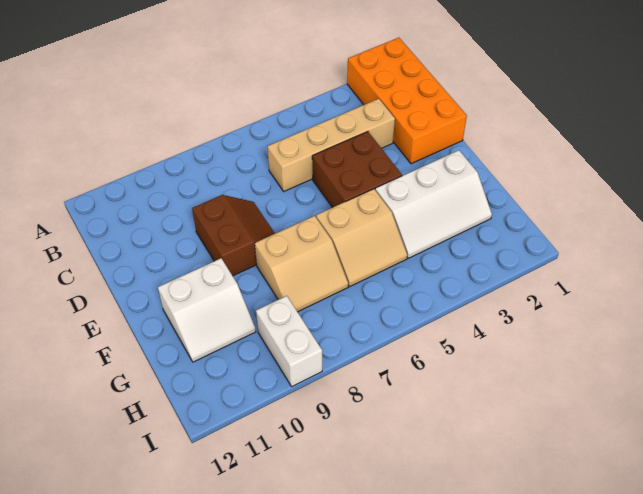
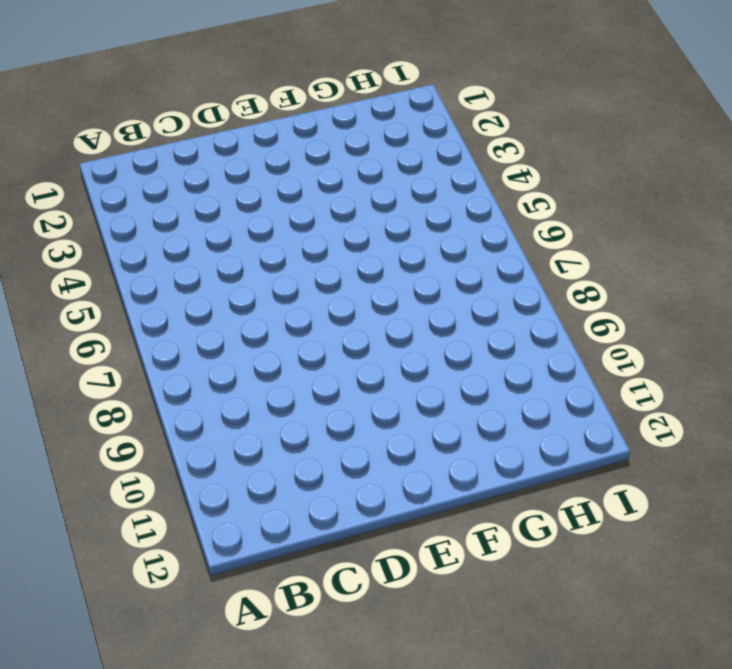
none -> orange brick A1:D2 level 1
none -> tan brick C3:C6 level 1

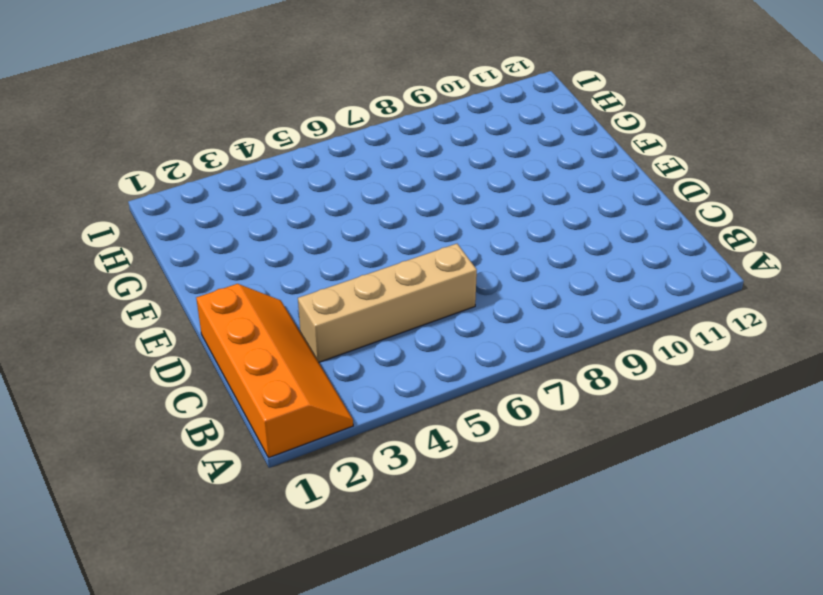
orange slope A1:D2 level 1 top 1 -> orange brick A1:D2 level 1
none -> brown brick D4:E5 level 1
none -> brown slope D8:E9 level 1 top 9

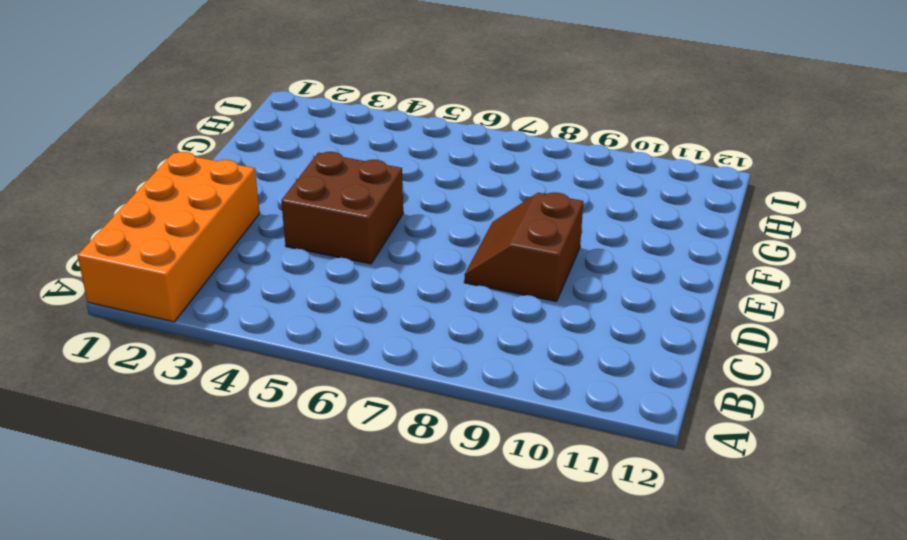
none -> tan brick C3:C6 level 1
none -> white slope F2:G4 level 1 top F

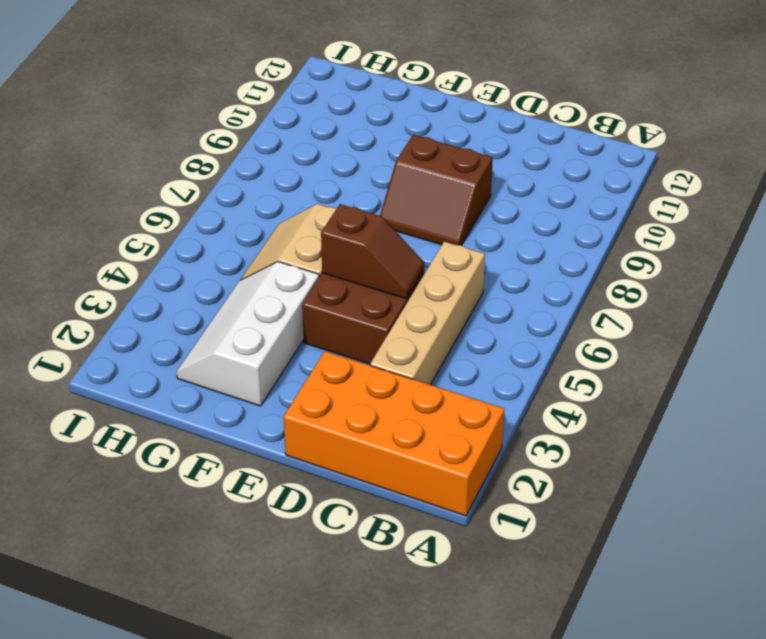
brown slope D5:E5 level 2 top E -> none
none -> tan slope F7:G8 level 1 top F
none -> white slope F10:G11 level 1 top F

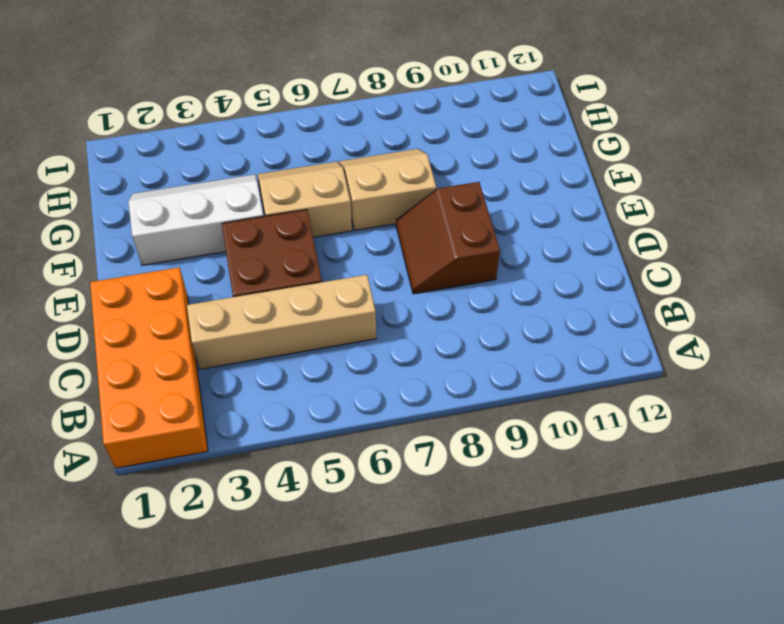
none -> white slope F10:G11 level 1 top F
none -> white brick H9:I9 level 1

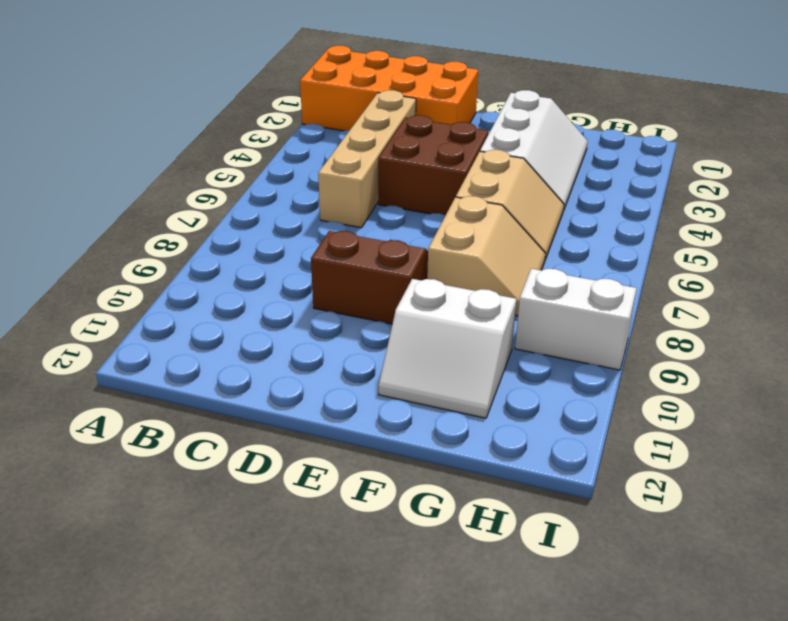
white slope F10:G11 level 1 top 10 -> white slope F10:G11 level 1 top F

